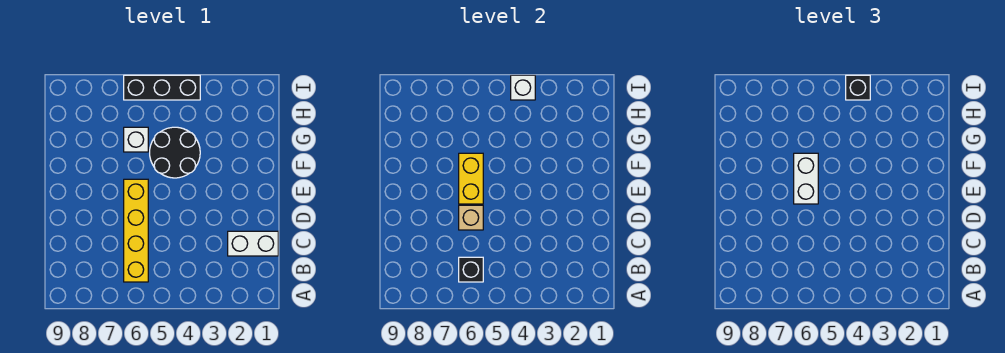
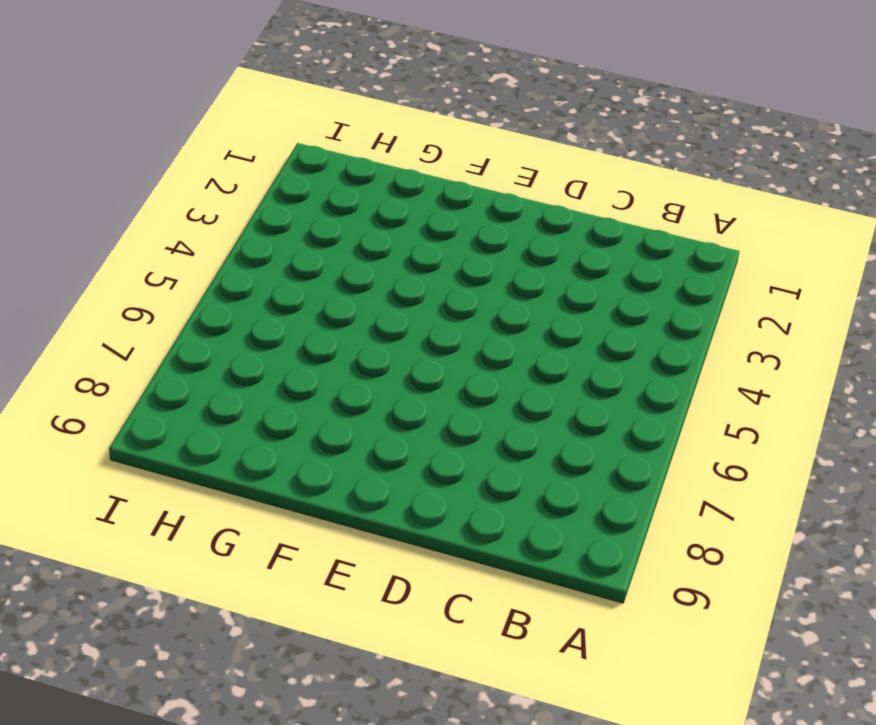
none -> yellow brick B6:E6 level 1
none -> white brick C1:C2 level 1

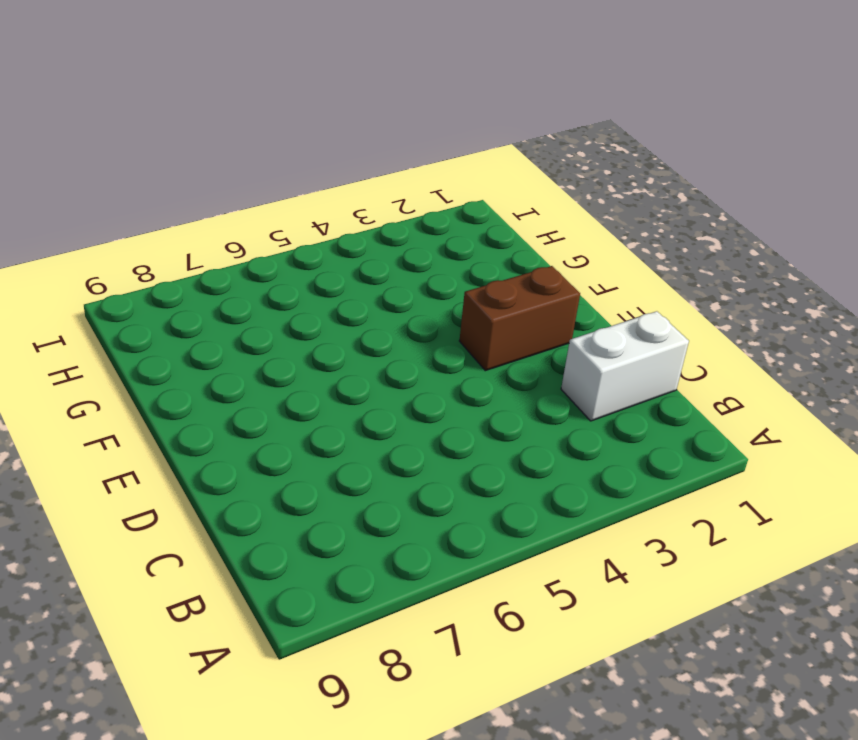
brown brick E2:E3 level 1 -> none
none -> yellow brick B6:E6 level 1
none -> black round brick F4:G5 level 1

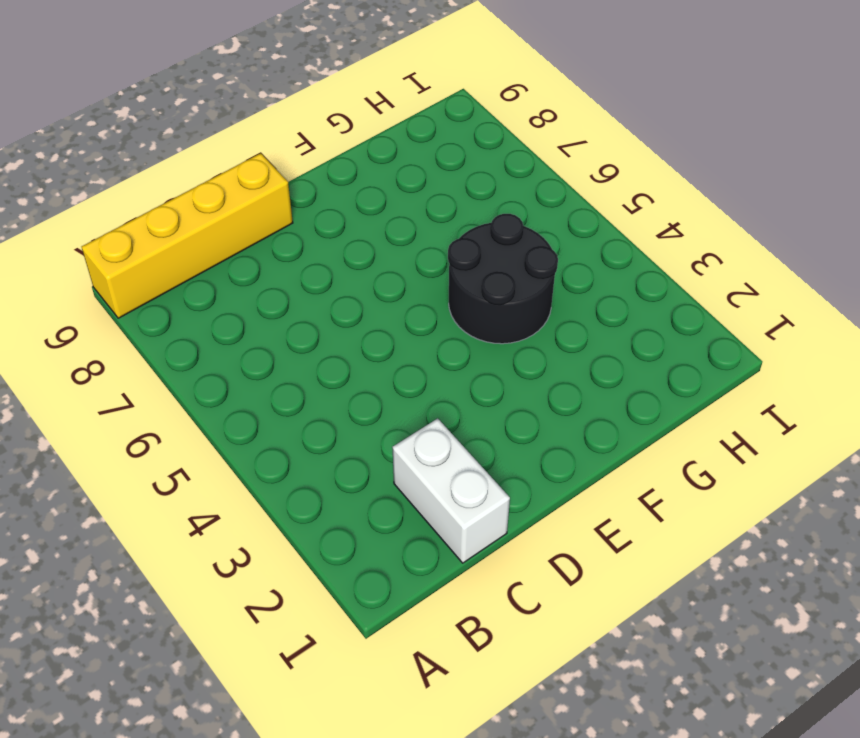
yellow brick A9:D9 level 1 -> yellow brick B6:E6 level 1
none -> white brick G6 level 1
none -> black brick I4:I6 level 1

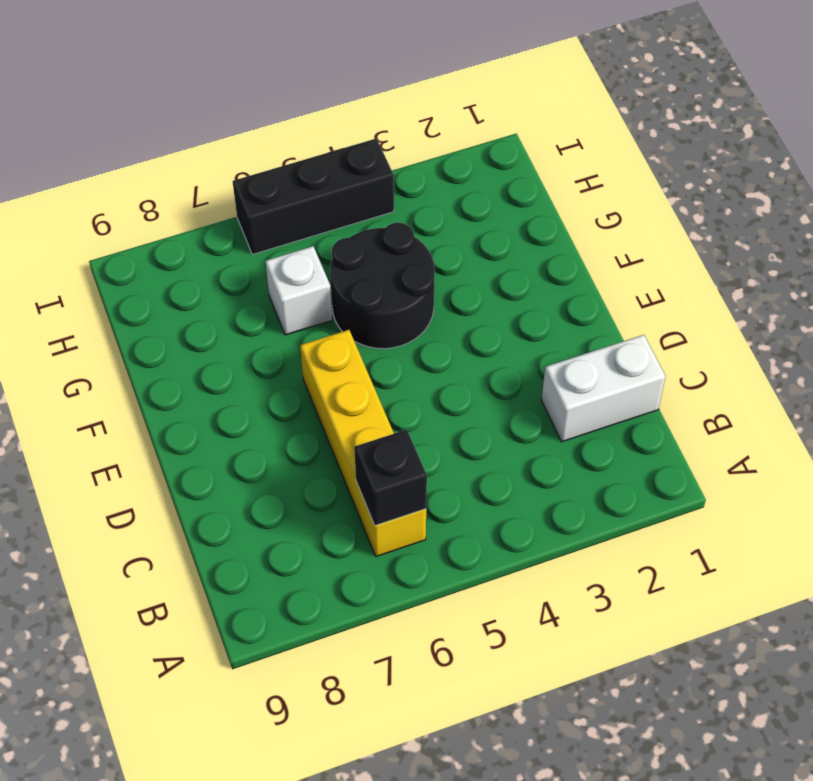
none -> tan brick D6 level 2
none -> yellow brick E6:F6 level 2

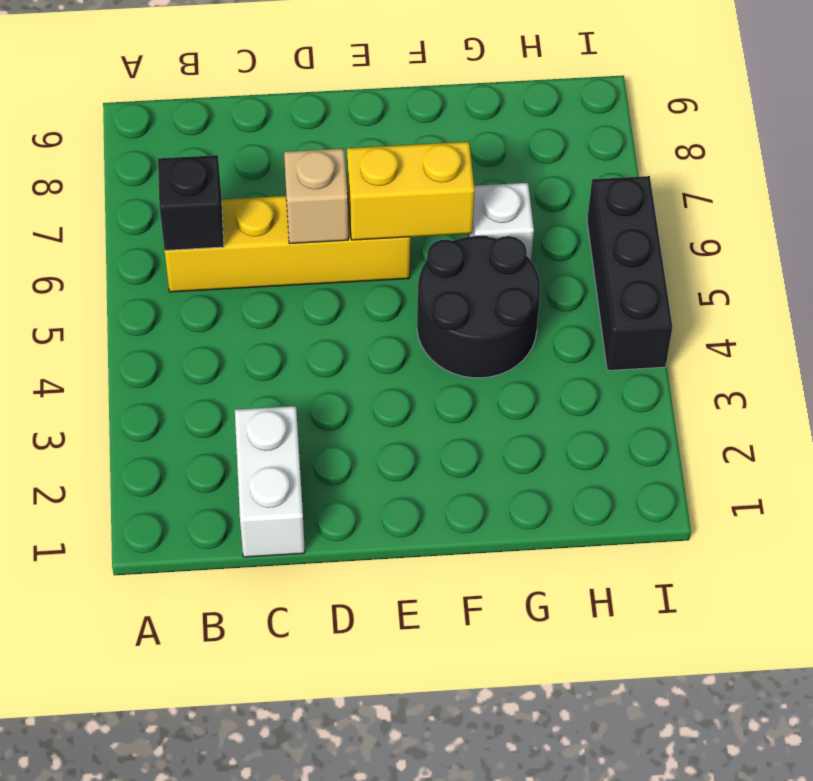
none -> white brick I4 level 2
none -> white brick E6:F6 level 3

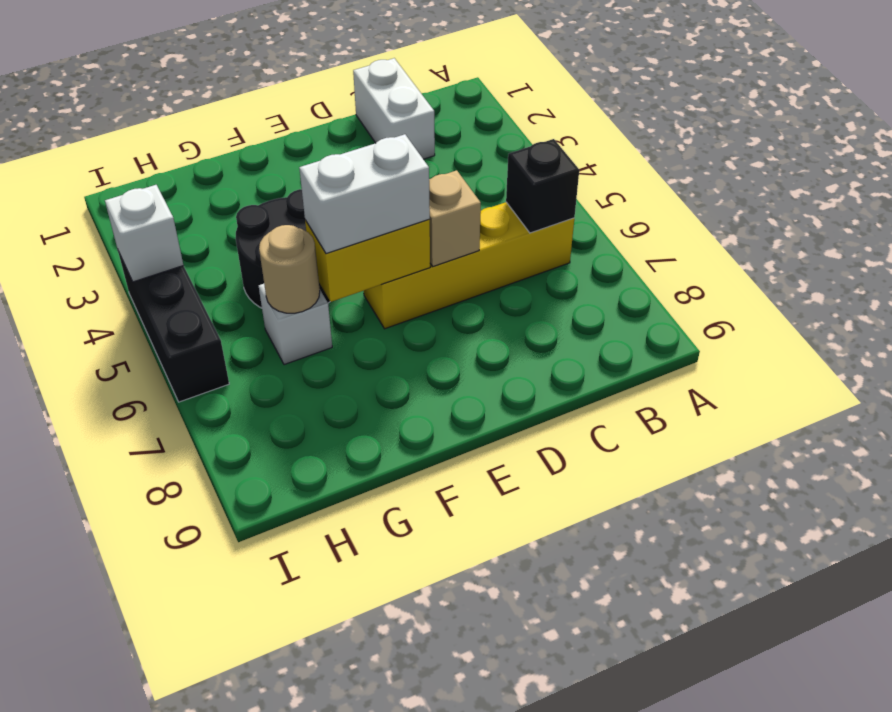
tan round brick G6 level 2 -> none
none -> black brick I4 level 3

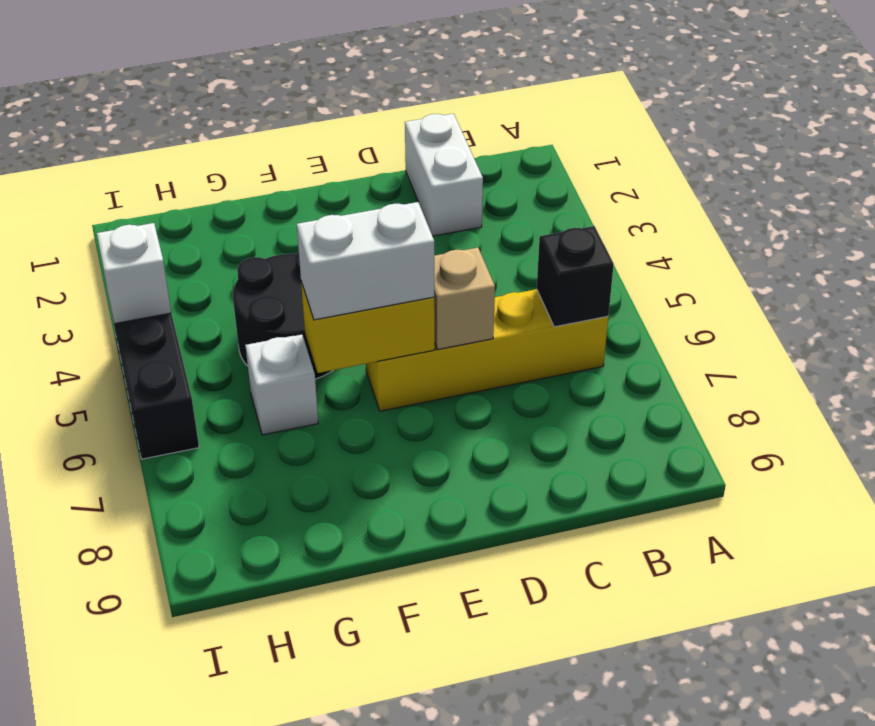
none -> black brick I4 level 3

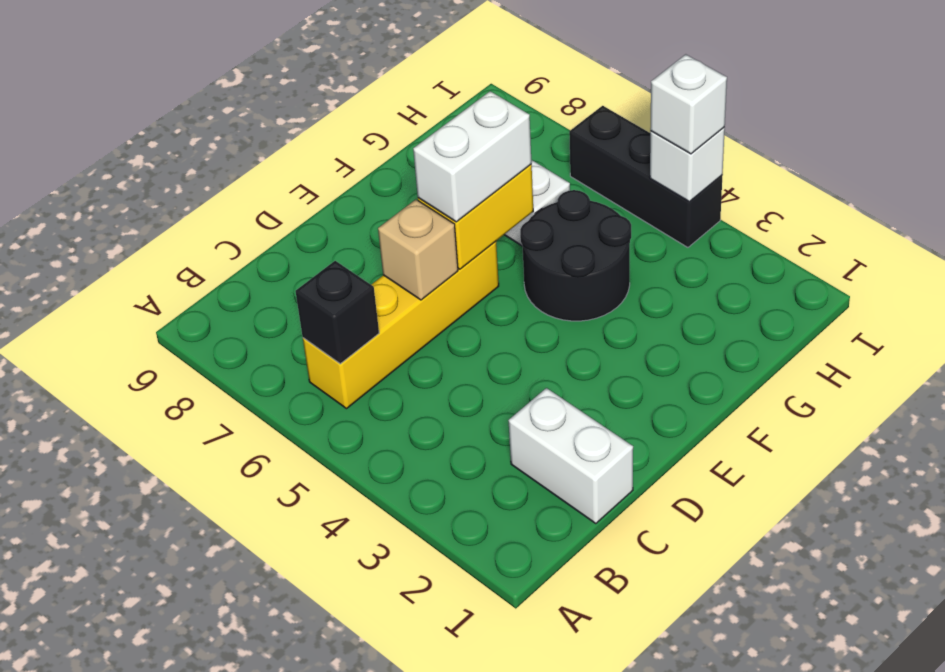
white brick I4 level 3 -> black brick I4 level 3

